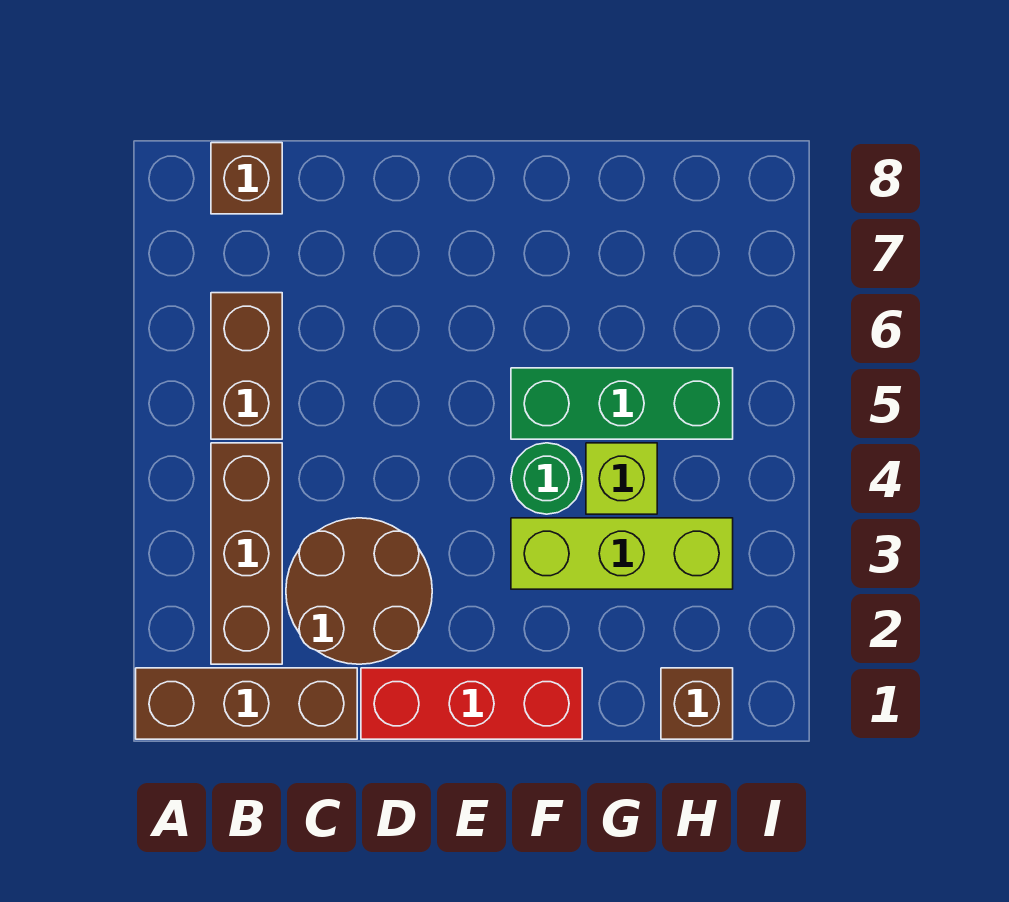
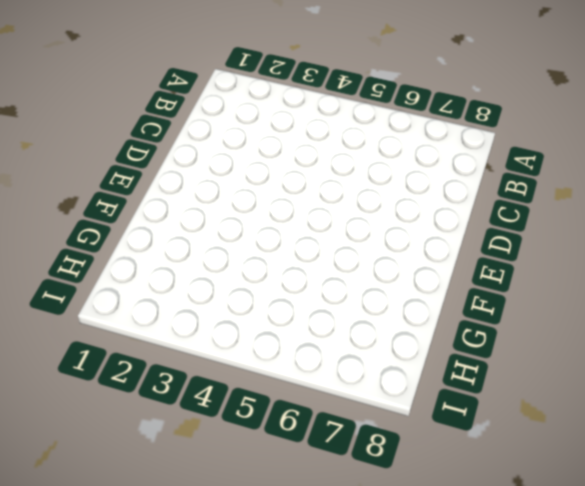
none -> brown brick A1:C1 level 1
none -> brown brick B2:B4 level 1

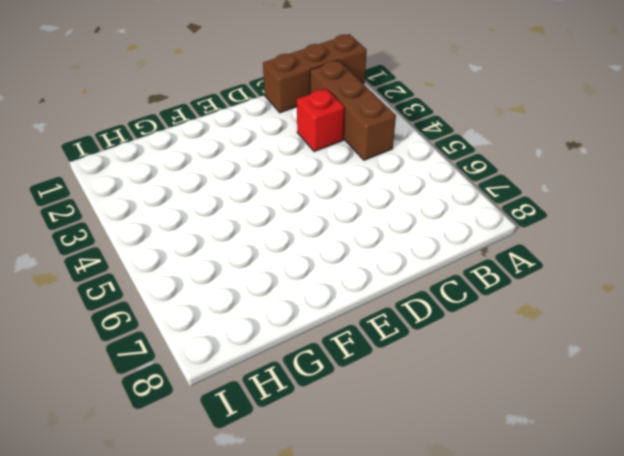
red brick C3 level 1 -> brown round brick C2:D3 level 1
none -> brown brick B5:B6 level 1
none -> brown brick B8 level 1

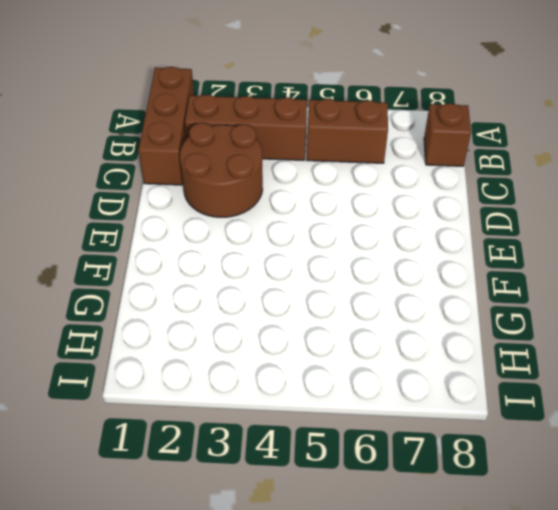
none -> red brick D1:F1 level 1
none -> lime brick F3:H3 level 1

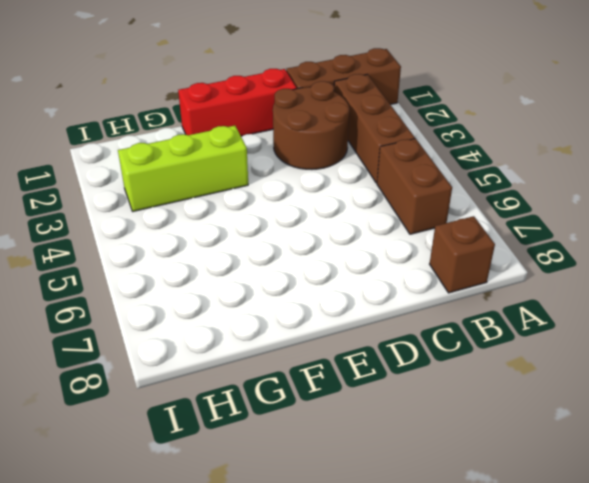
none -> green round brick F4 level 1
none -> green brick F5:H5 level 1

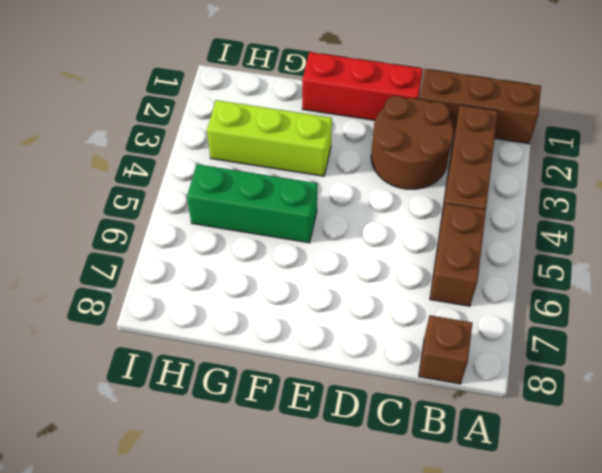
none -> green round brick F4 level 1
none -> lime brick G4 level 1

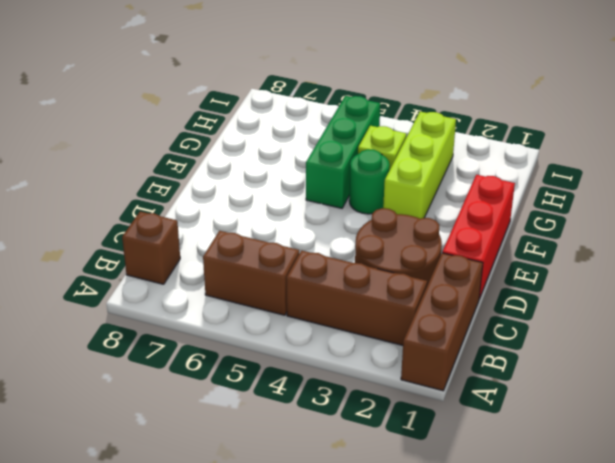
none -> brown brick H1 level 1

